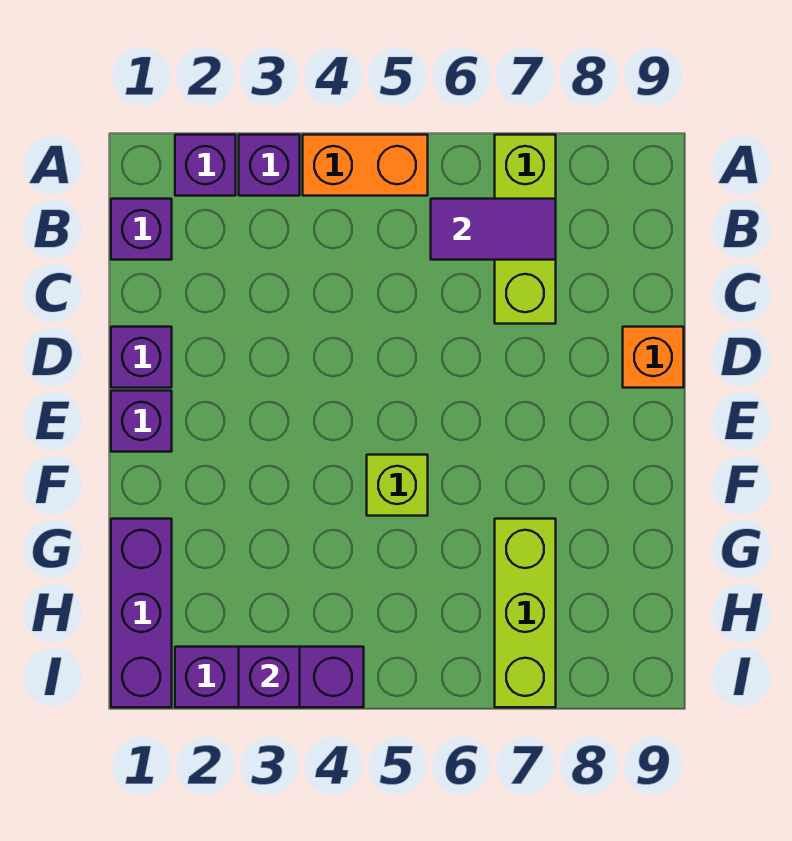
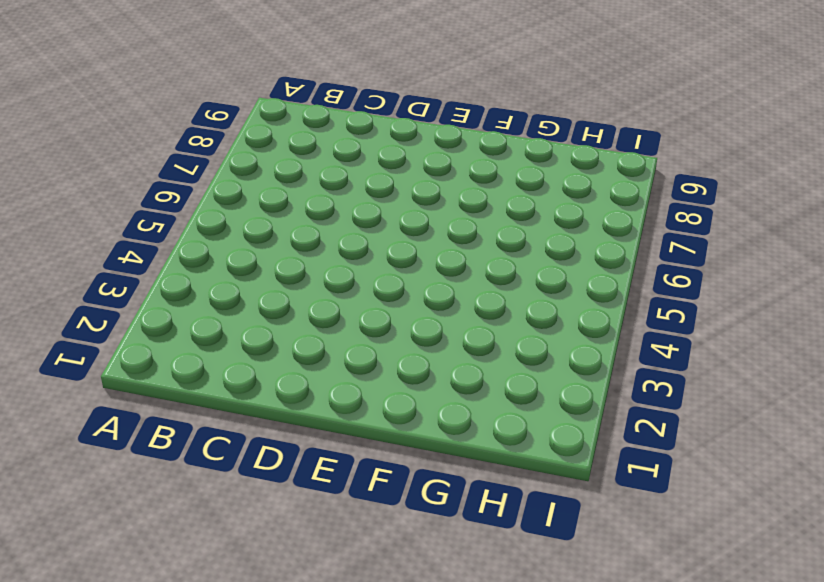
none -> purple brick A2 level 1
none -> purple brick A3 level 1
none -> orange brick A4:A5 level 1

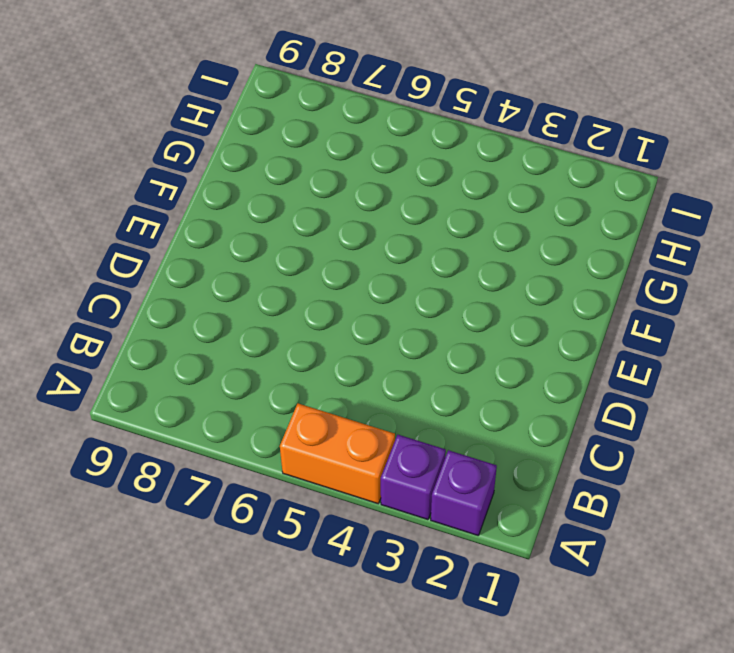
none -> lime brick A7:C7 level 1
none -> purple brick B1 level 1
none -> purple brick D1 level 1

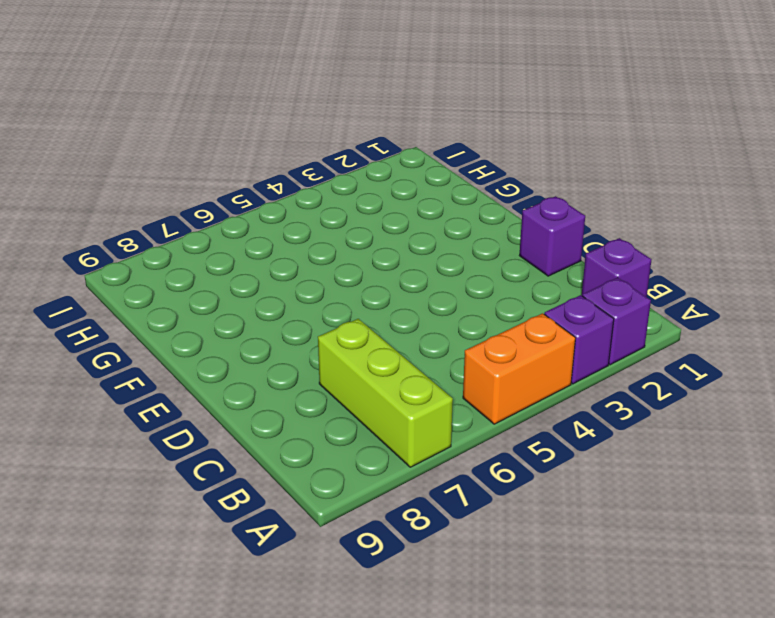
none -> orange brick D9 level 1
none -> purple brick E1 level 1
none -> lime brick F5 level 1

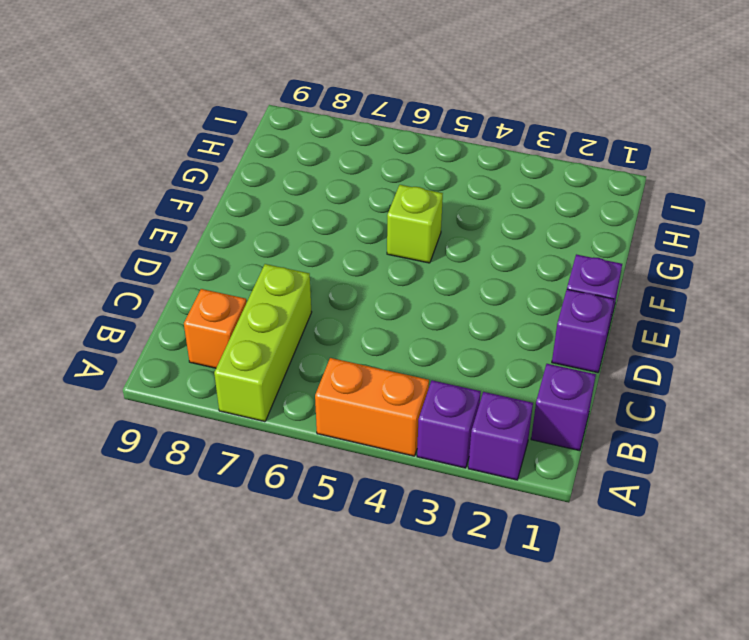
orange brick B8 level 1 -> orange brick D9 level 1
none -> purple brick G1:I1 level 1
none -> lime brick G7:I7 level 1
none -> purple brick I2:I4 level 1

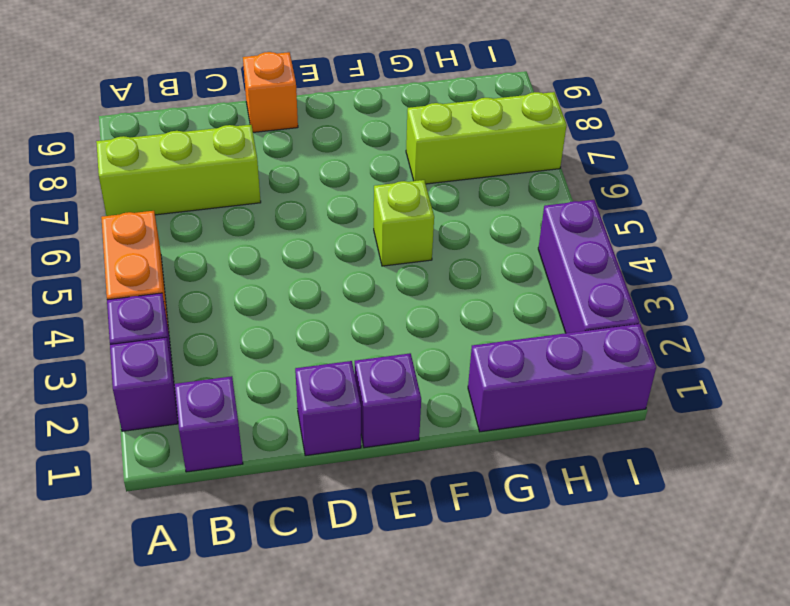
none -> purple tile B6:B7 level 2
none -> purple brick I3 level 2

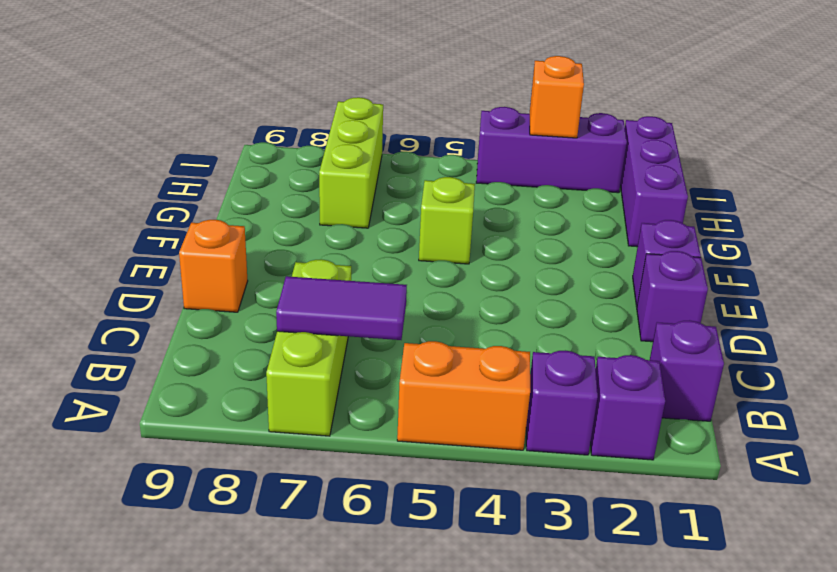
orange brick I3 level 2 -> purple brick I3 level 2

